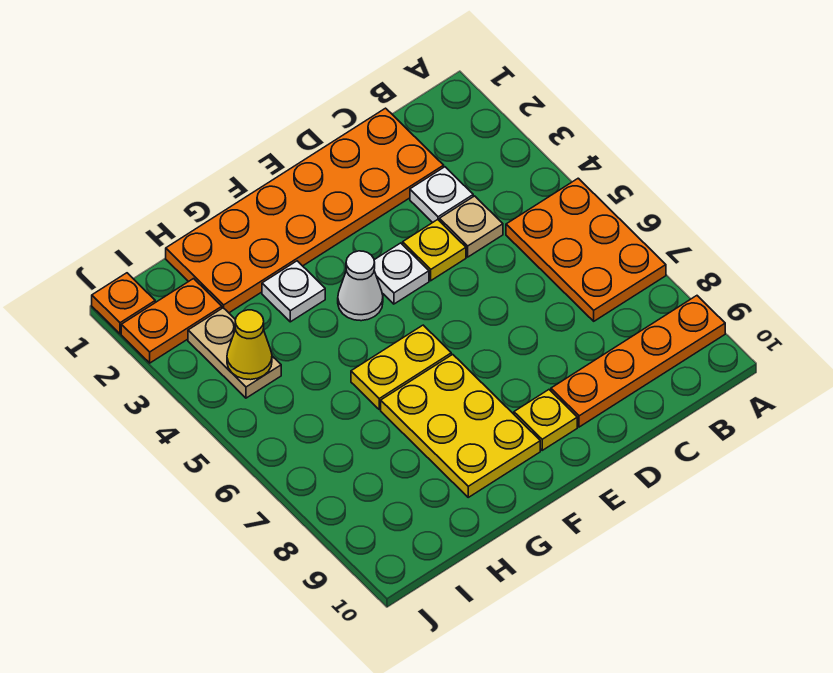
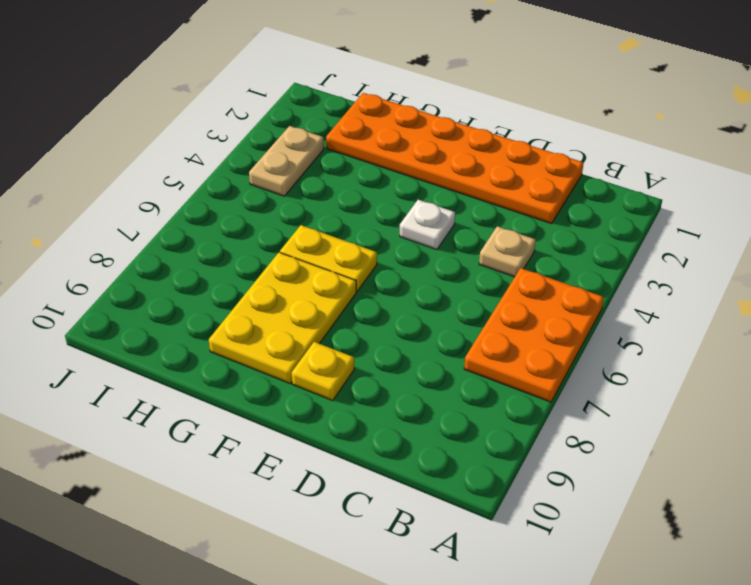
none -> orange plate A9:D9 level 1
none -> white plate C3 level 1
none -> yellow plate D4 level 1

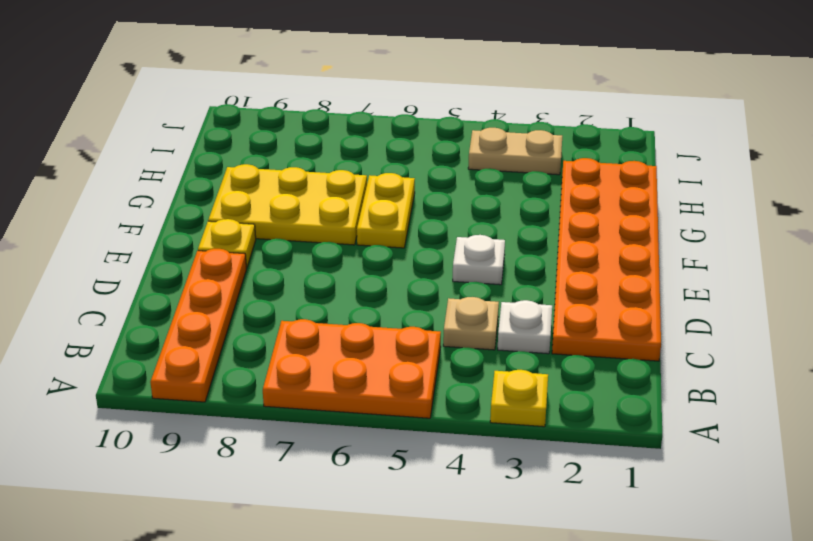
yellow plate A3 level 1 -> yellow plate D4 level 1
none -> white cone F4 level 1
none -> white plate G3 level 1
none -> orange plate I2:J2 level 1

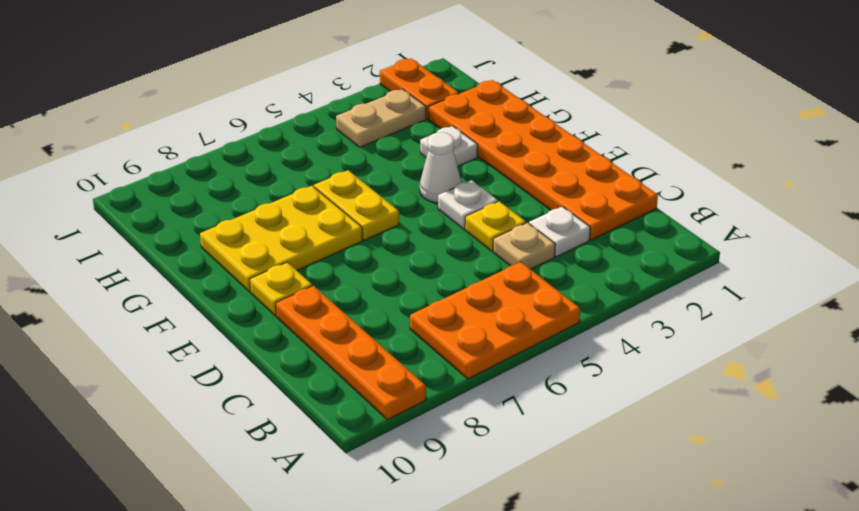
none -> orange plate J1 level 1
none -> yellow cone I4 level 2

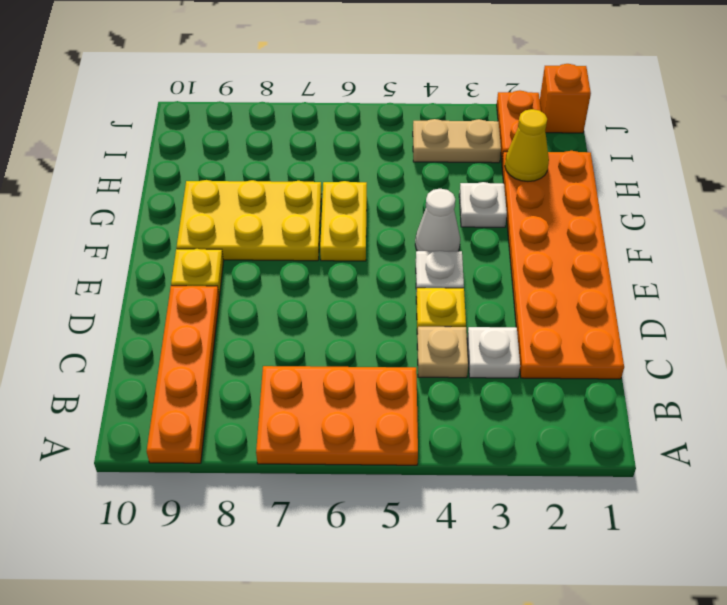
yellow cone H2 level 2 -> yellow cone I4 level 2
orange brick J1 level 1 -> orange plate J1 level 1

